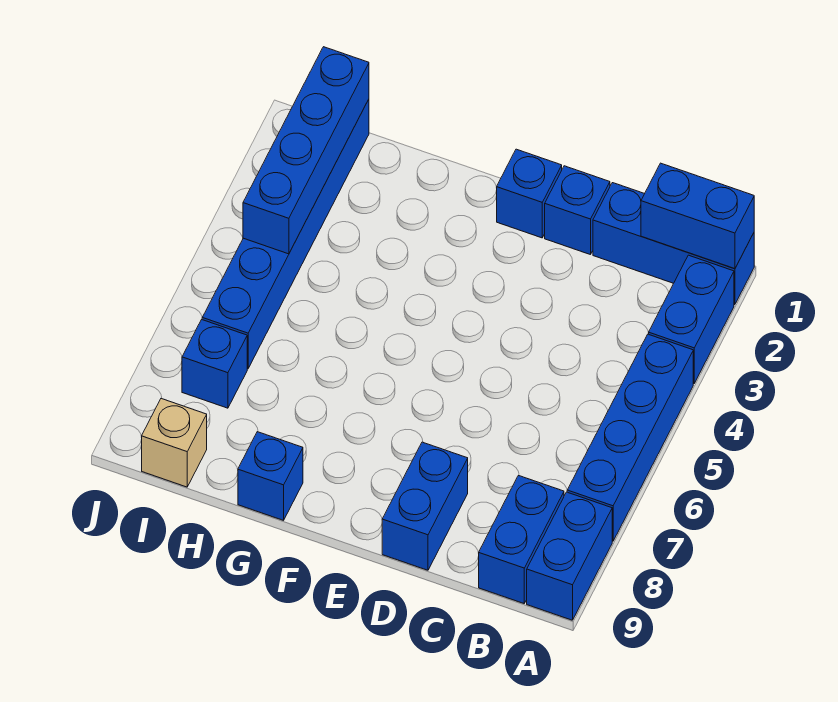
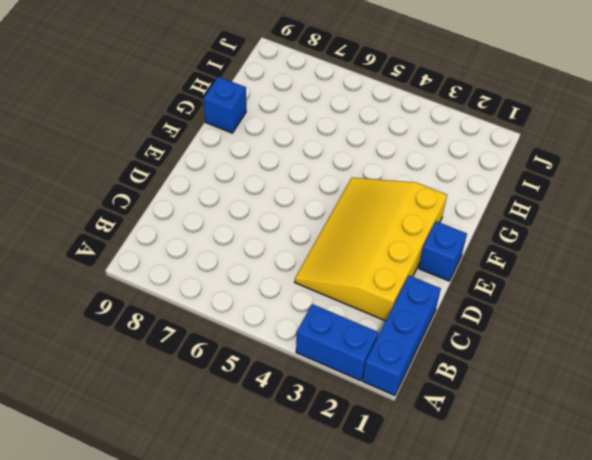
yellow slope C2:F4 level 1 top 2 -> none
none -> blue brick A4:A7 level 1
none -> blue brick A8:A9 level 1
none -> blue brick B8:B9 level 1

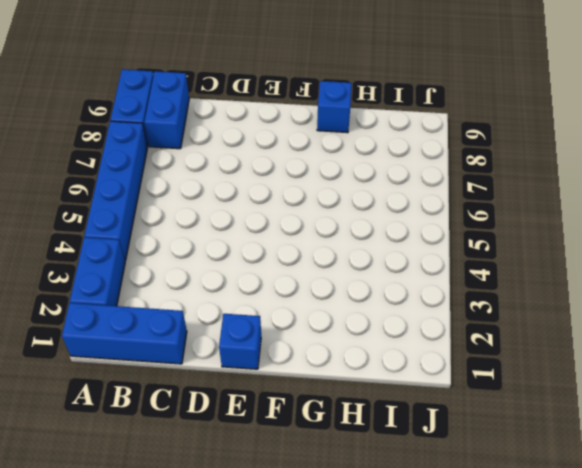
none -> blue brick D1 level 1
none -> blue brick D8:D9 level 1
none -> blue brick I1:I6 level 1

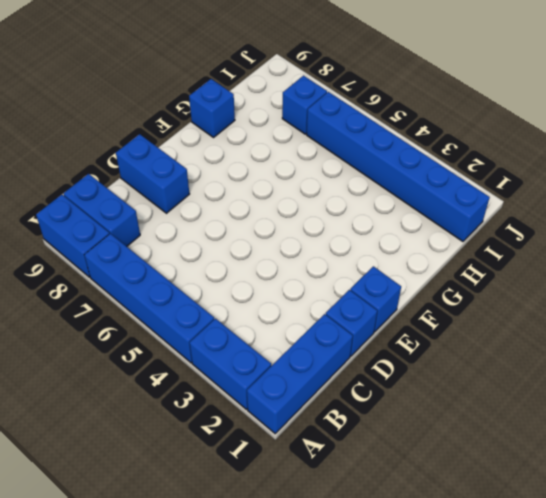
none -> tan brick I9 level 1
none -> blue brick A1:B1 level 2
none -> blue brick I1:I4 level 2

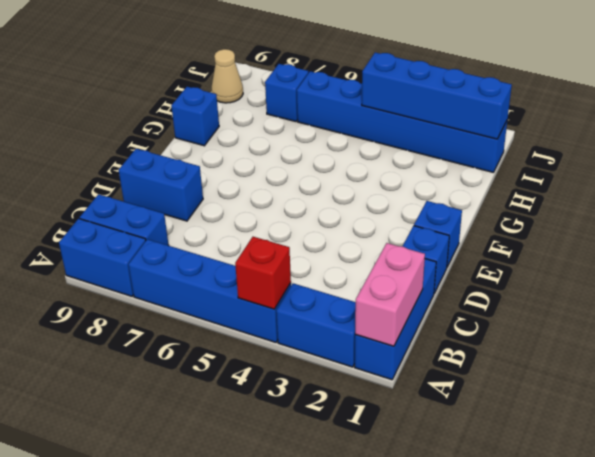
pink brick A1:B1 level 2 -> blue brick A1:B1 level 2
red brick A4 level 2 -> none
tan cone I9 level 1 -> tan brick I9 level 1

